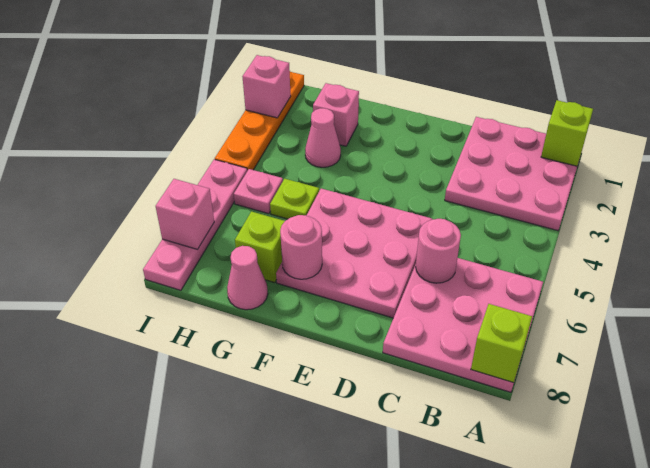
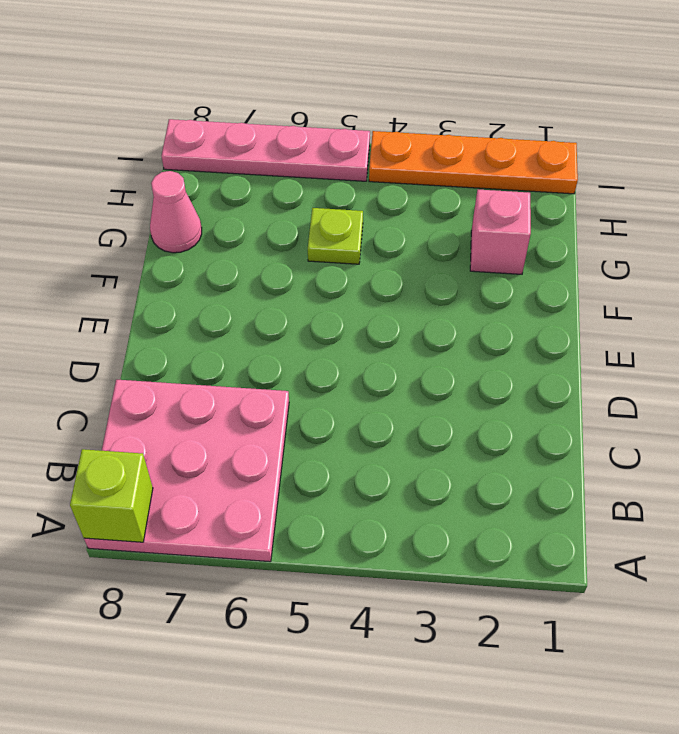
none -> pink plate A1:C3 level 1
none -> pink plate D5:F7 level 1
none -> pink cone G3 level 1

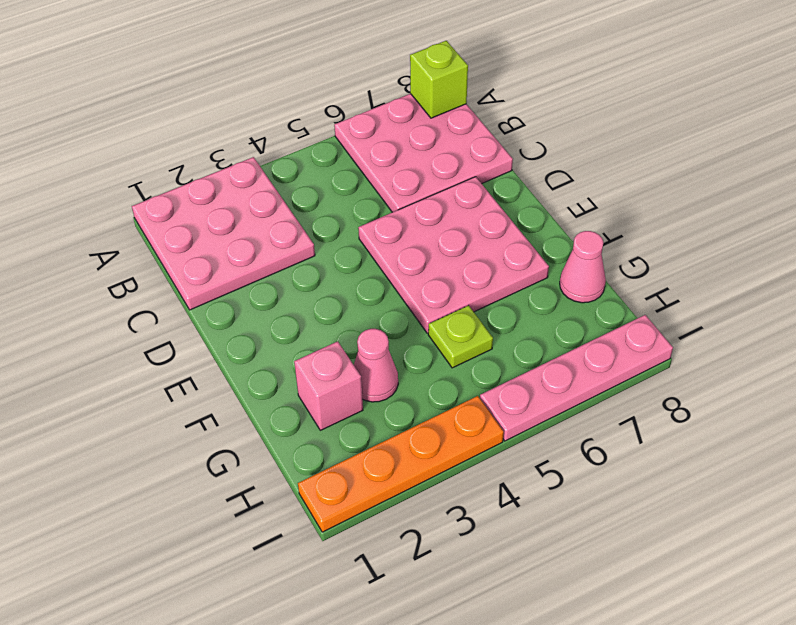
none -> lime brick G7 level 1
none -> pink plate H5 level 1
none -> lime brick A1 level 2

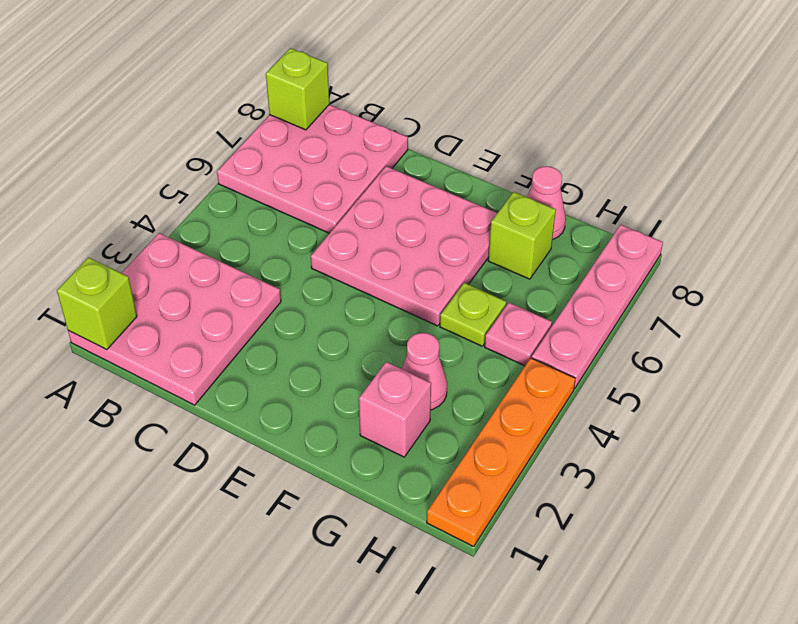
none -> pink round brick C6 level 2
none -> pink round brick F7 level 2
none -> pink brick I2 level 2

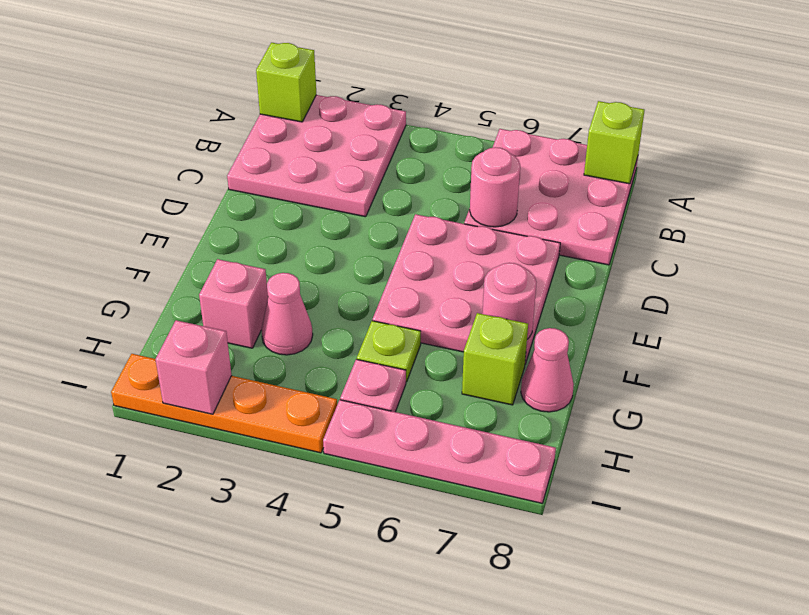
none -> pink brick I7 level 2

